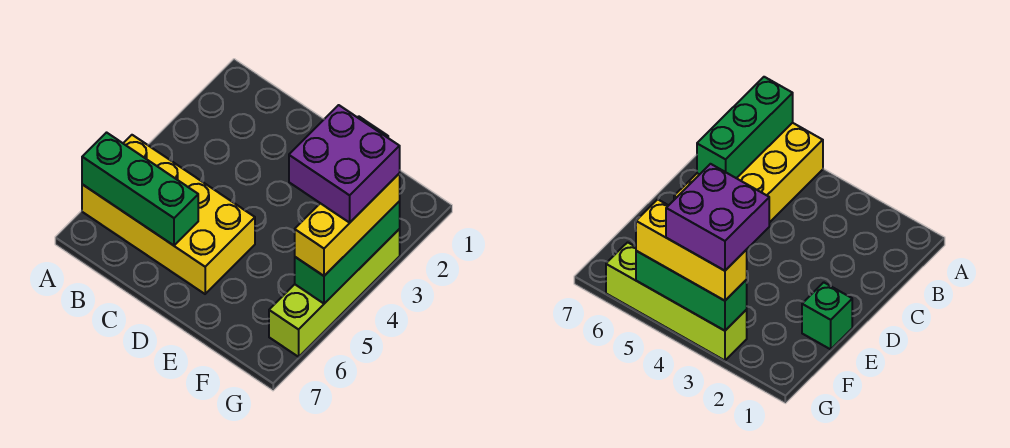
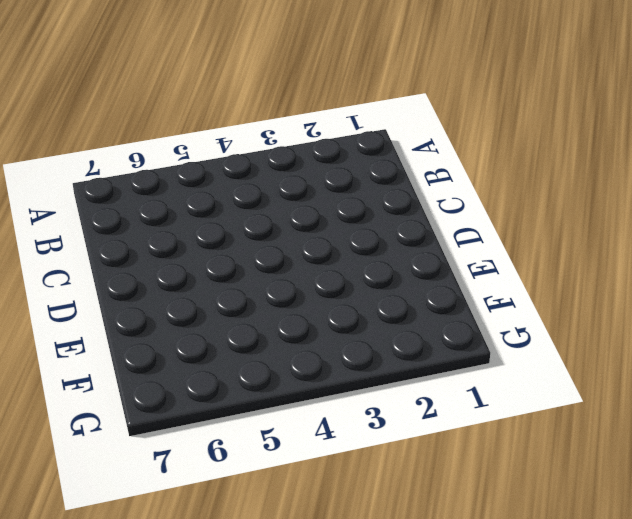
none -> yellow brick A5:D6 level 1
none -> green brick E1 level 1

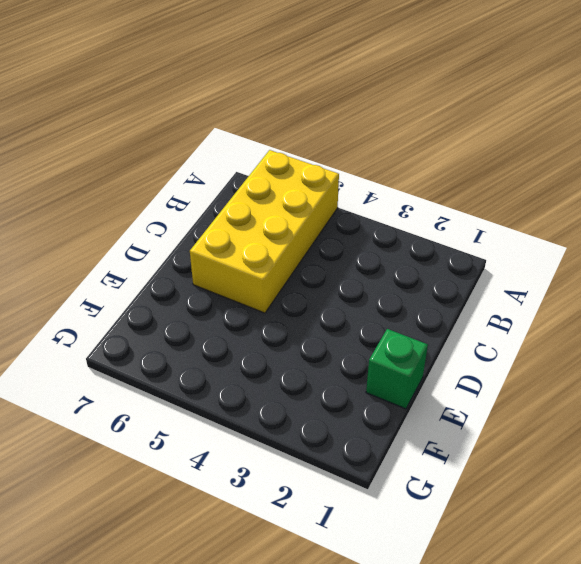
none -> lime brick G3:G6 level 1
none -> green brick A6:C6 level 2

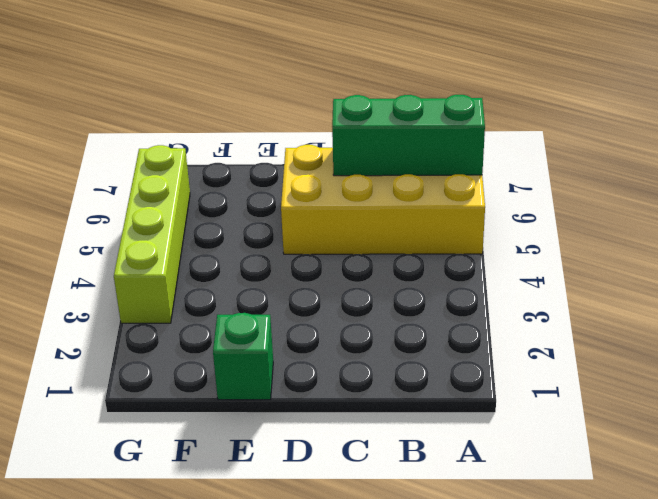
none -> green brick G3:G5 level 2
none -> yellow brick G3:G5 level 3

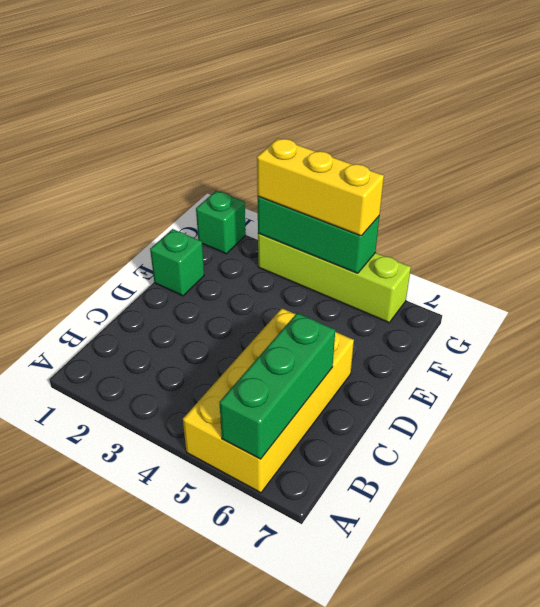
green brick G1 level 1 -> none
none -> purple brick F3:G4 level 4

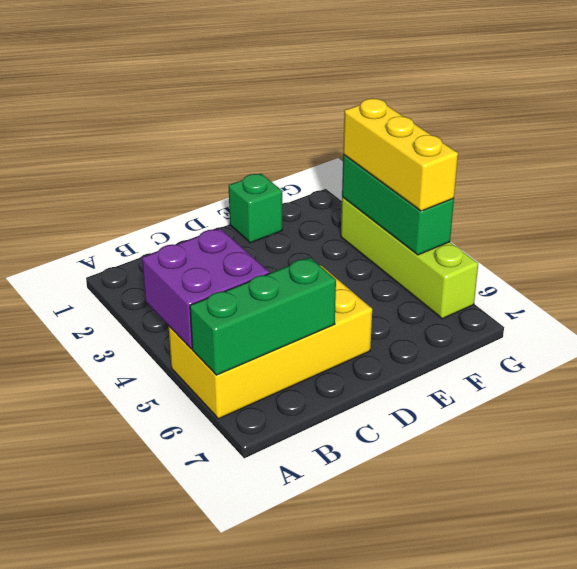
purple brick A4:B5 level 2 -> purple brick F3:G4 level 4

